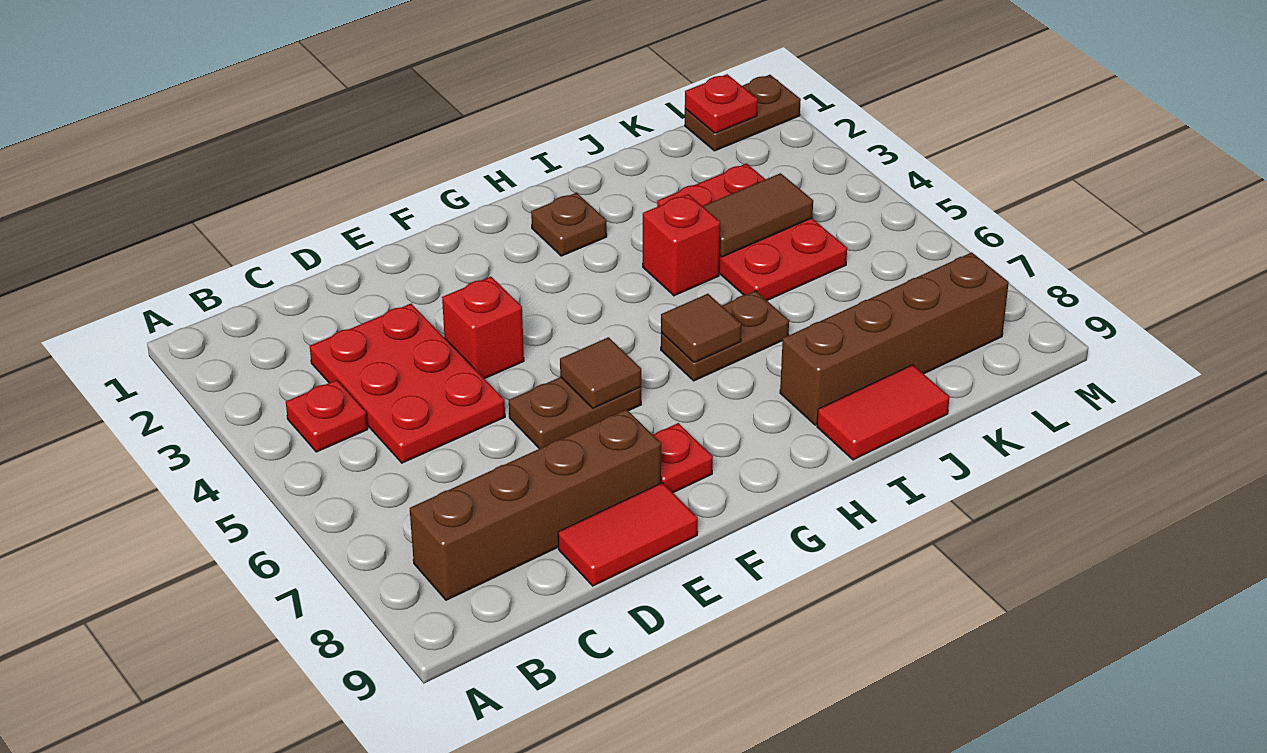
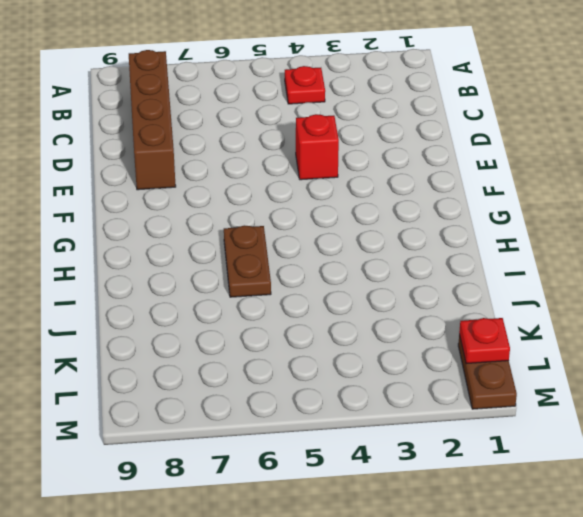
none -> red plate C3:D5 level 1
none -> red tile D9:E9 level 1
none -> brown plate E6:F6 level 1

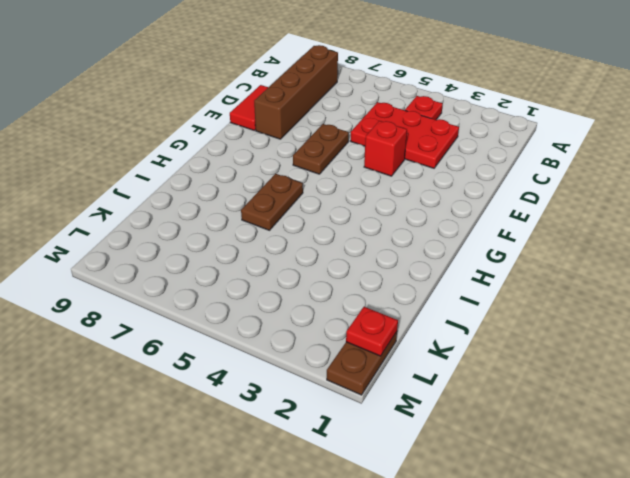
none -> red plate F8 level 1
none -> brown plate H2 level 1
none -> red brick I4 level 1

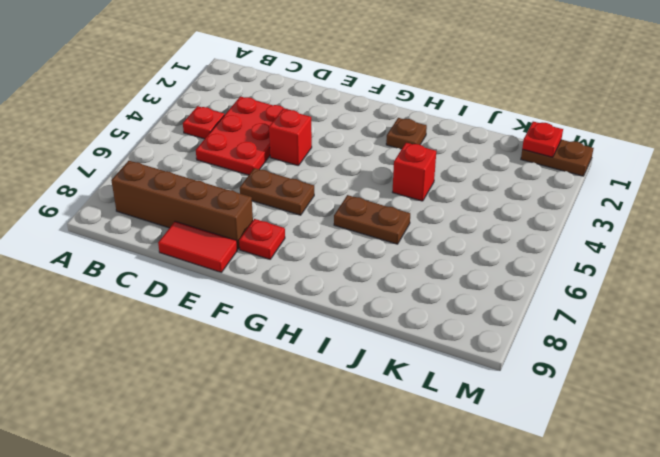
none -> brown brick I8:L8 level 1
none -> red tile I9:J9 level 1
none -> red plate J3:K5 level 1

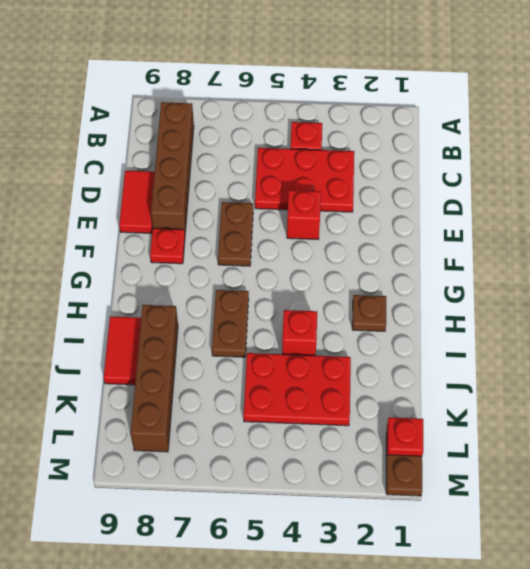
none -> brown tile F6 level 2
none -> brown tile H6 level 2
none -> brown tile J4:K4 level 2

